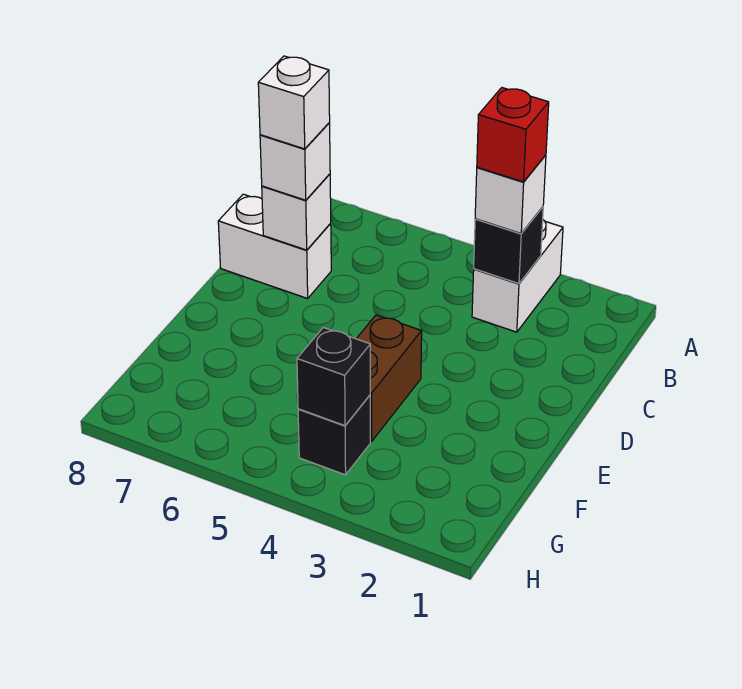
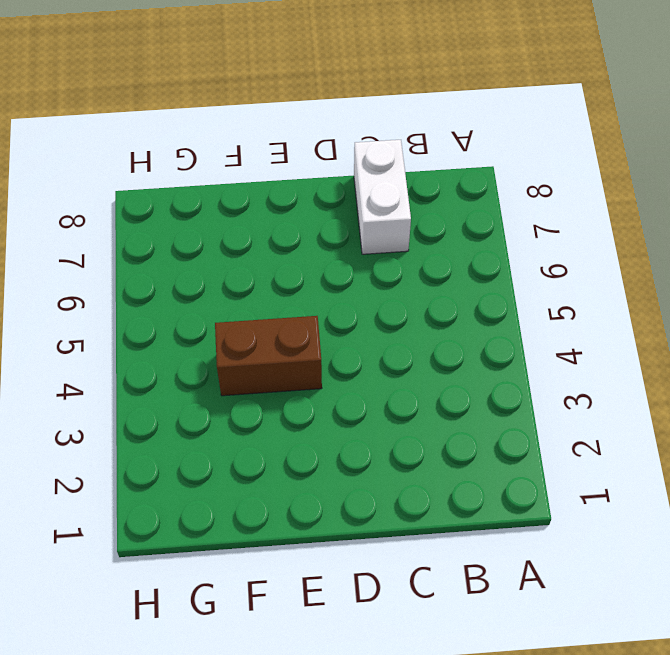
none -> white brick A3:B3 level 1
none -> black brick G4 level 1

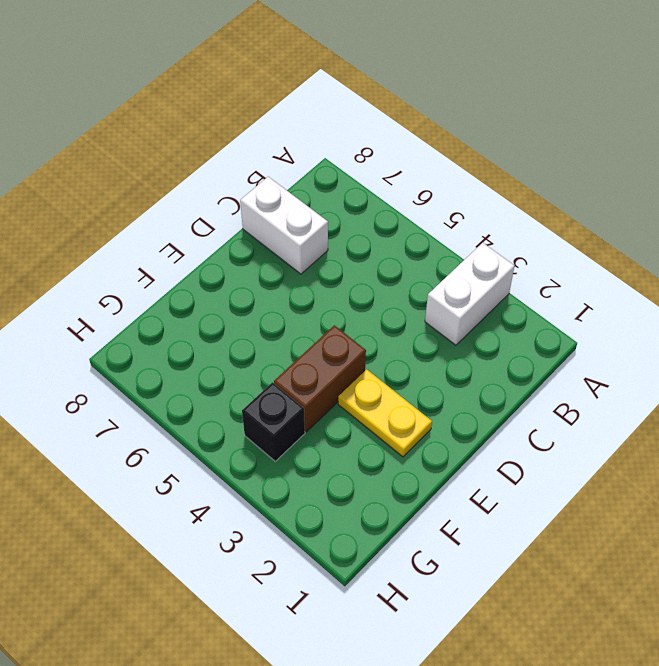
yellow plate E2:E3 level 1 -> none
none -> black brick B3 level 2
none -> white brick C7 level 2

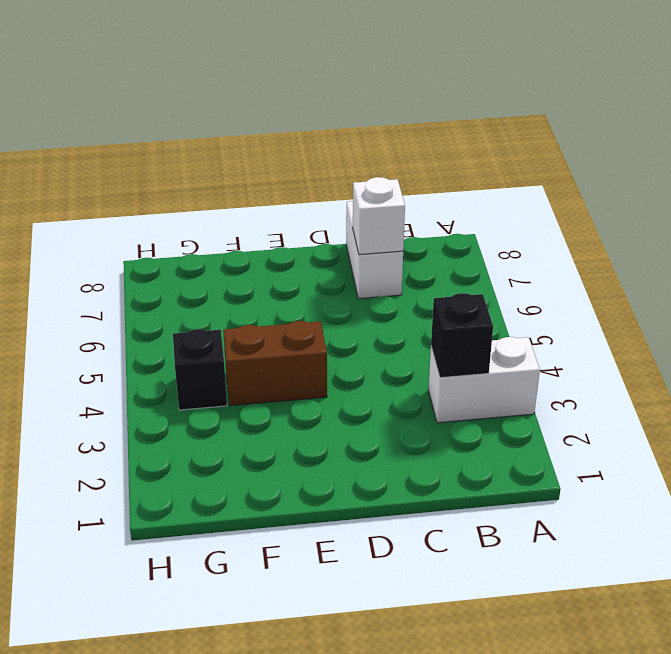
none -> black brick G4 level 2
none -> white brick B3 level 3

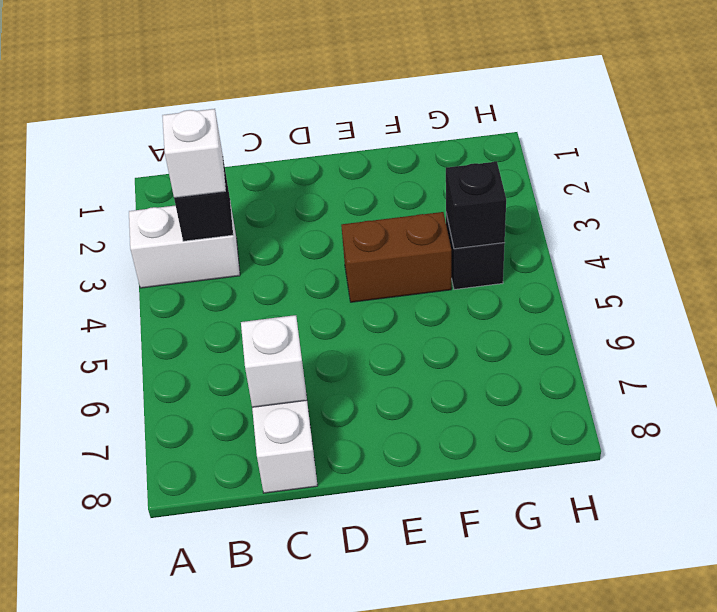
none -> white brick C7 level 3
none -> red brick B3 level 4

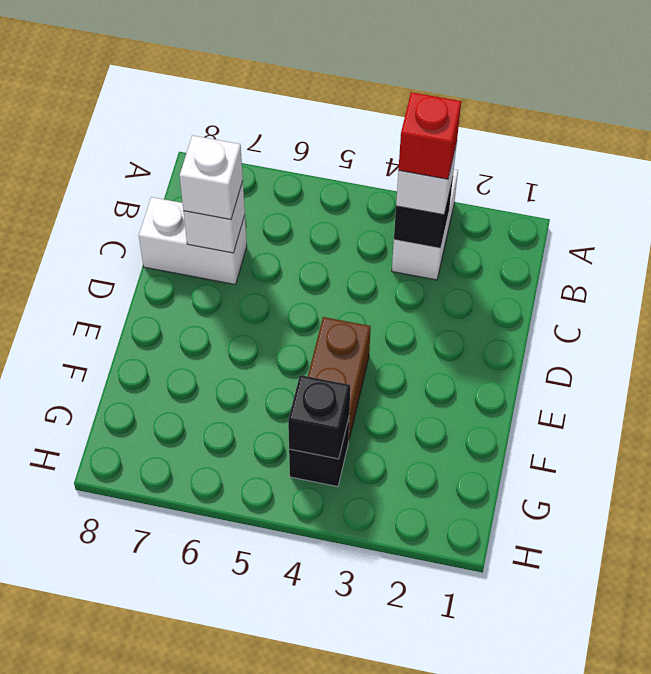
none -> white brick C7 level 4

